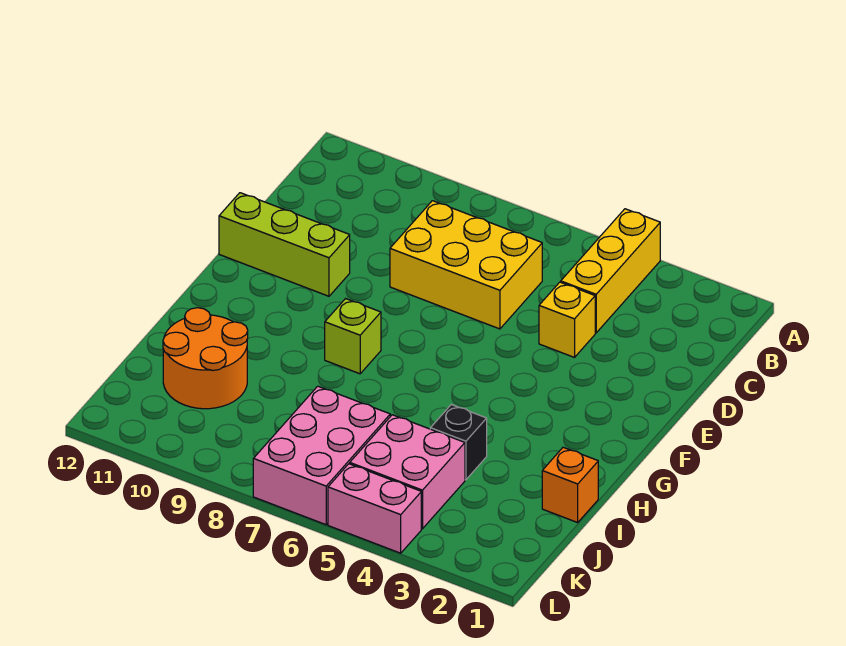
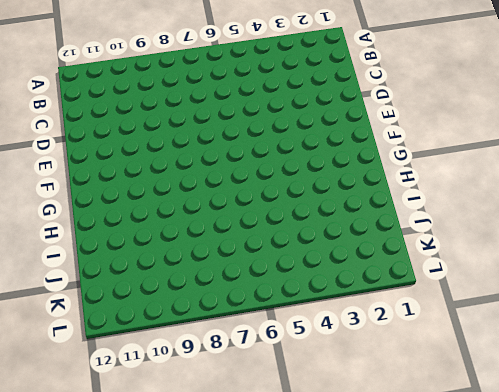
none -> yellow brick A4:C4 level 1
none -> yellow brick C6:D8 level 1

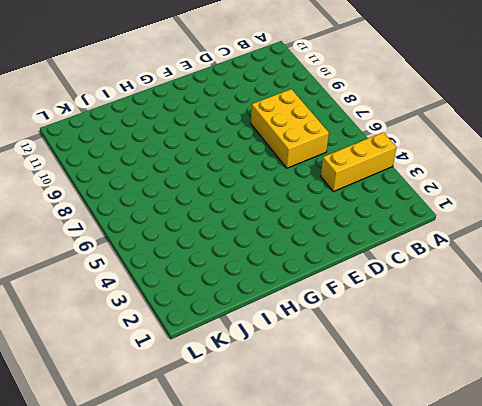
none -> yellow brick D4 level 1
none -> lime brick E10:E12 level 1

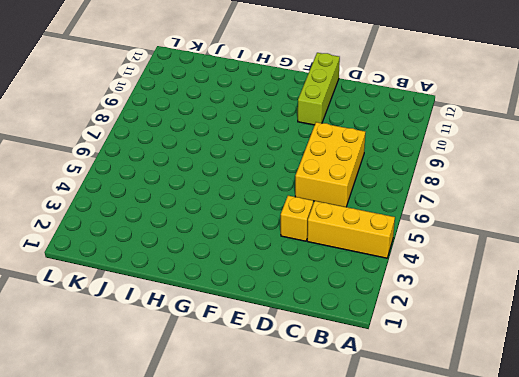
none -> lime brick G8 level 1
none -> orange brick I1 level 1

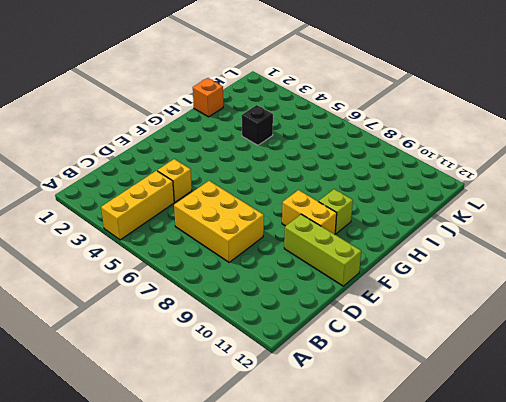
yellow brick F9:F10 level 1 -> none
lime brick G10 level 1 -> lime brick G8 level 1
none -> orange round brick I10:J11 level 1
none -> pink brick J4:K5 level 1

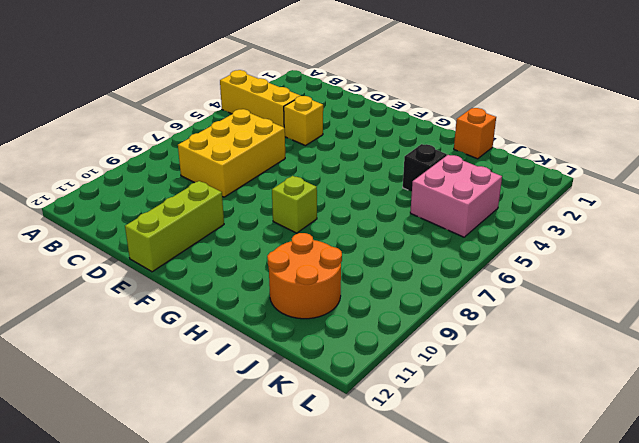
none -> pink brick J6:L7 level 1
none -> pink brick L4:L5 level 1

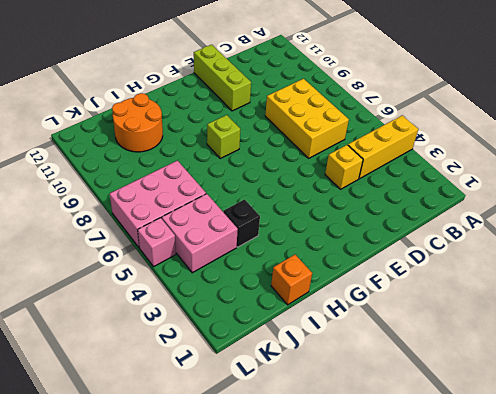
pink brick L5 level 1 -> pink brick L4:L5 level 1

